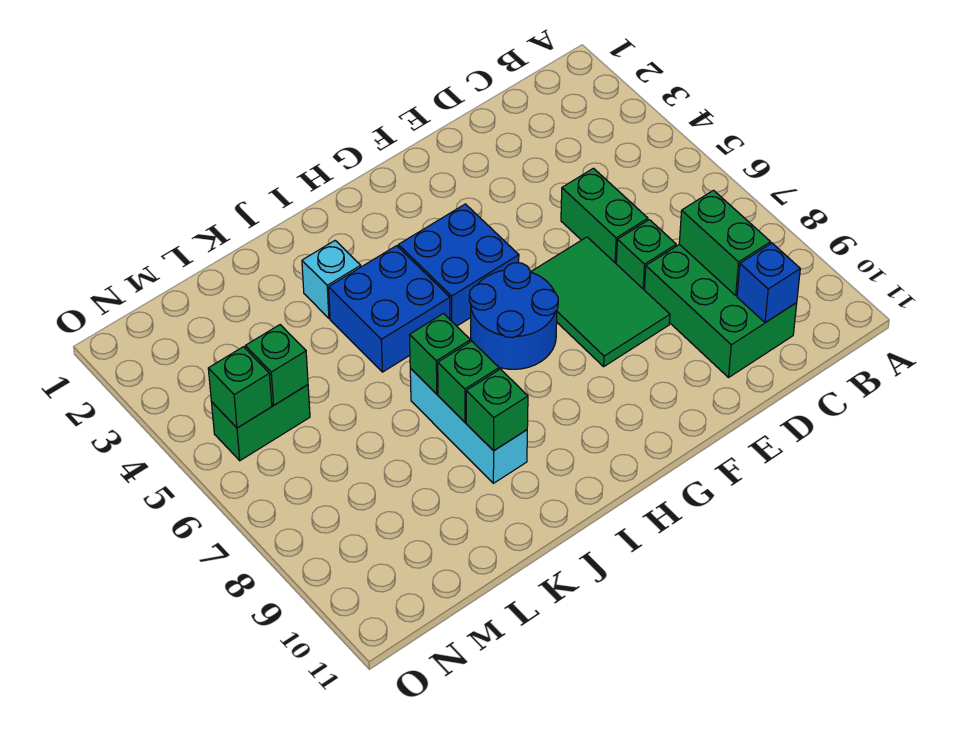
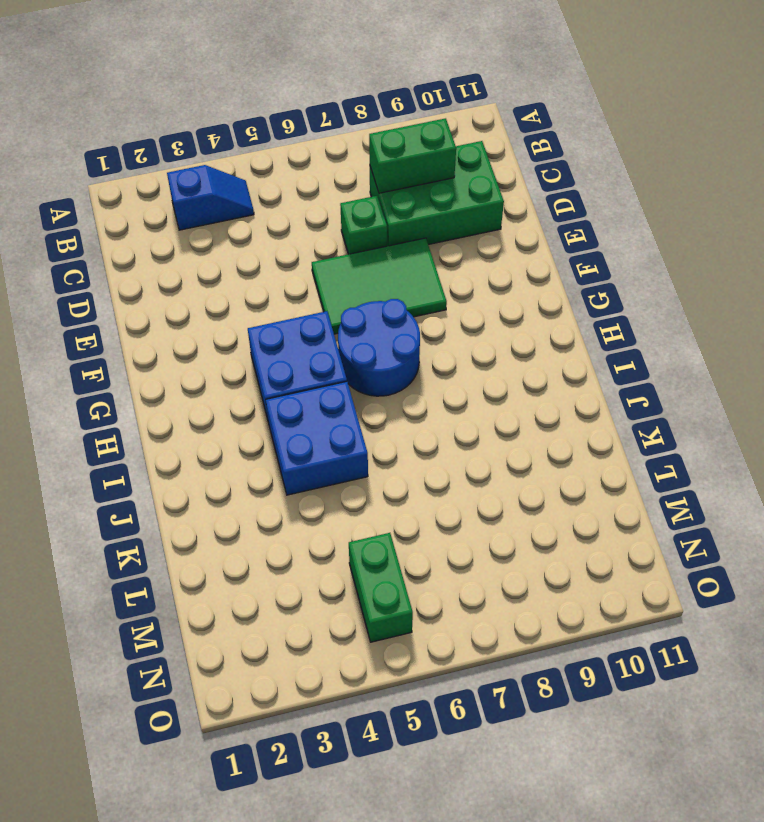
blue slope B3:B4 level 1 top 3 -> none
none -> green brick D5:D6 level 1
none -> cyan brick J3 level 1
none -> cyan brick J7:J9 level 1

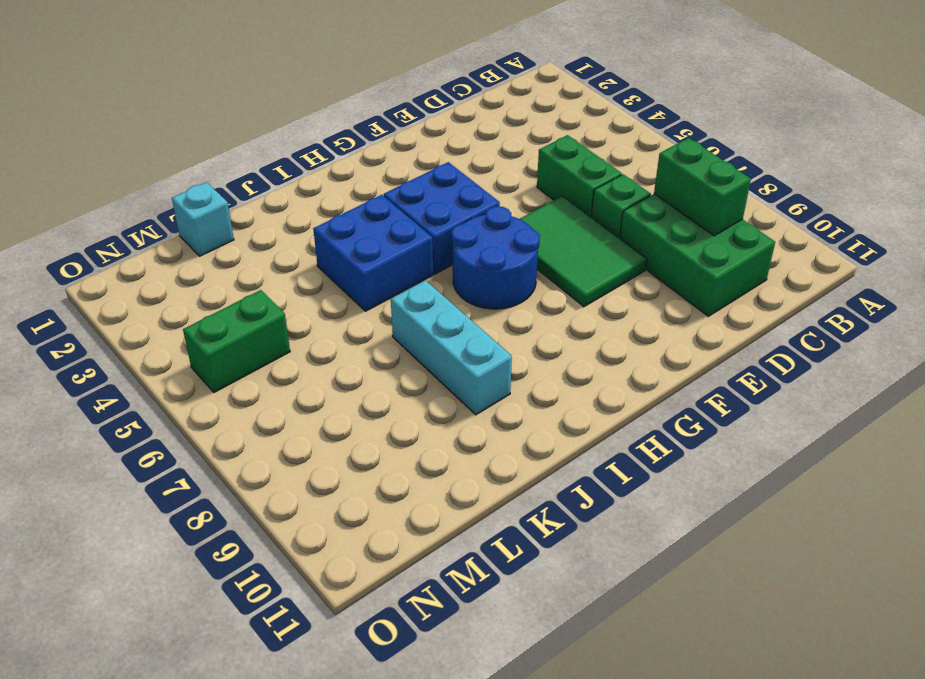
cyan brick L1 level 1 -> cyan brick J3 level 1
none -> blue brick C10 level 2
none -> green brick J7 level 2
none -> green brick J8 level 2

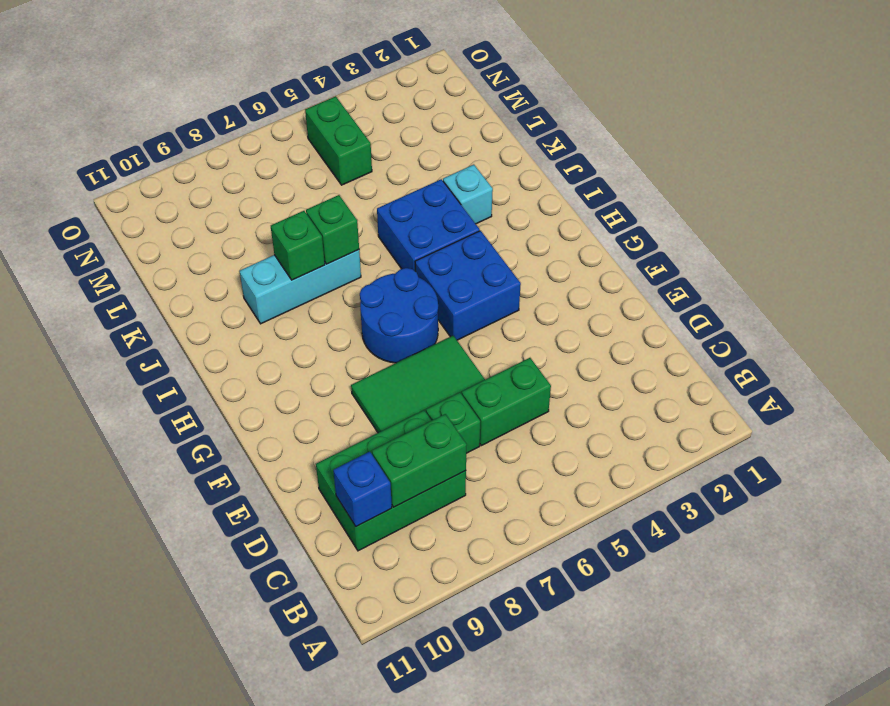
none -> green brick J9 level 2
none -> green brick M5 level 2
none -> green brick N5 level 2

